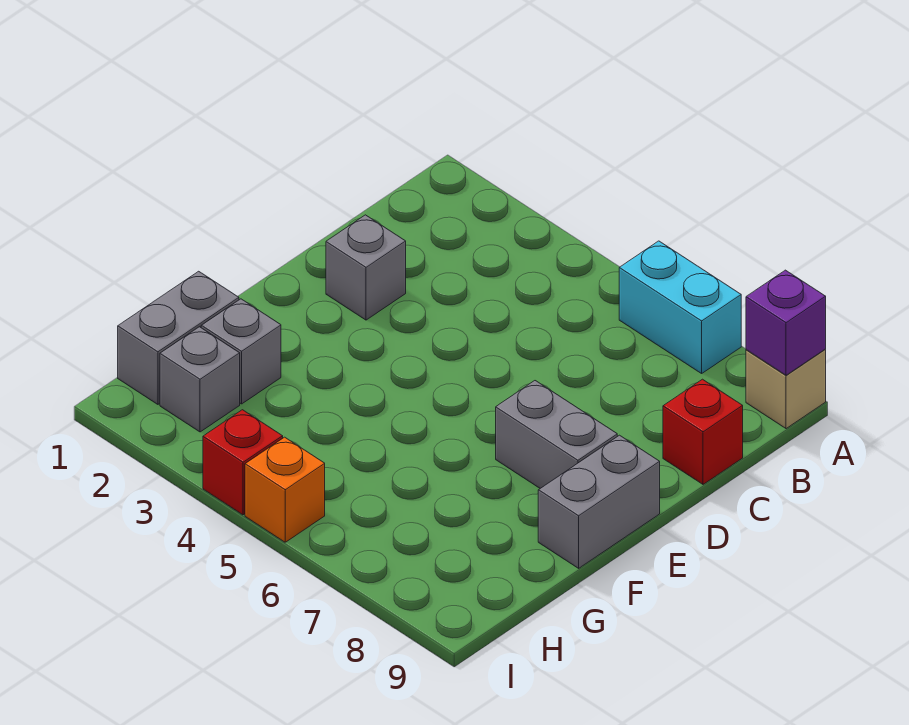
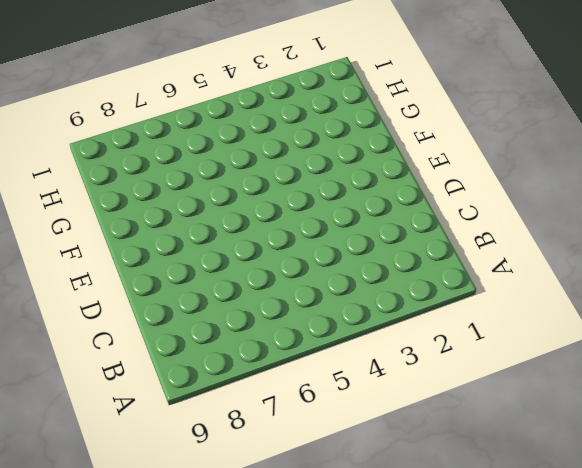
none -> cyan brick A6:A7 level 1
none -> tan brick A9 level 1
none -> red brick C9 level 1

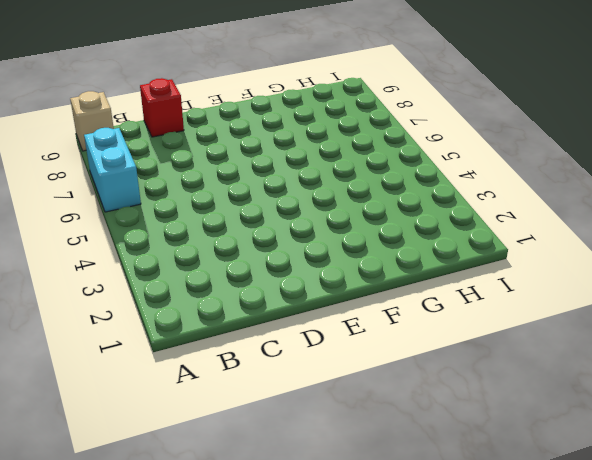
none -> grey brick D2 level 1
none -> grey brick E7:E8 level 1
none -> grey brick E9:F9 level 1

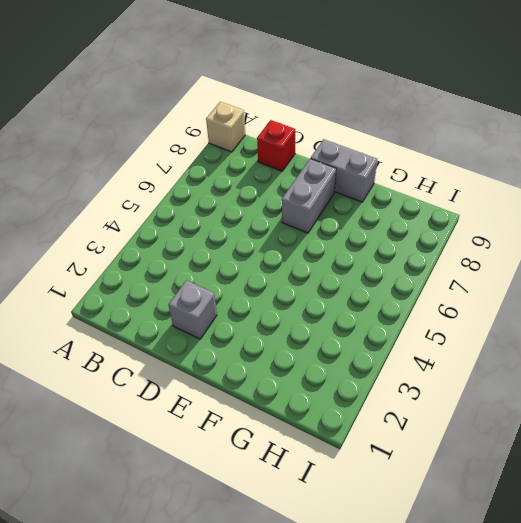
none -> cyan brick A6:A7 level 1
none -> grey brick G1:H1 level 1
none -> grey brick G2 level 1

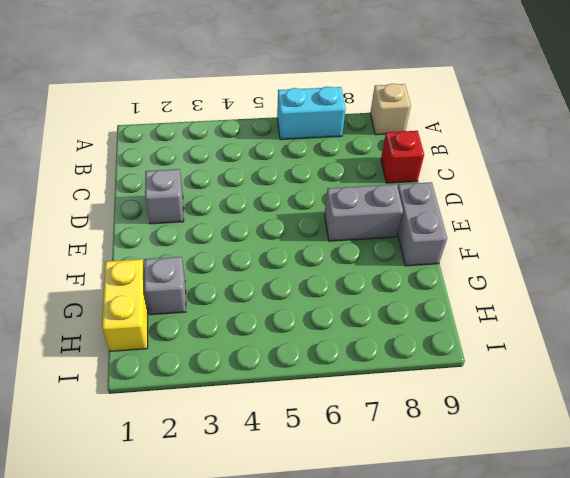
yellow brick G1:H1 level 1 -> grey brick G1:H1 level 1
none -> grey brick H2 level 1
none -> red brick I4 level 1
none -> orange brick I5 level 1

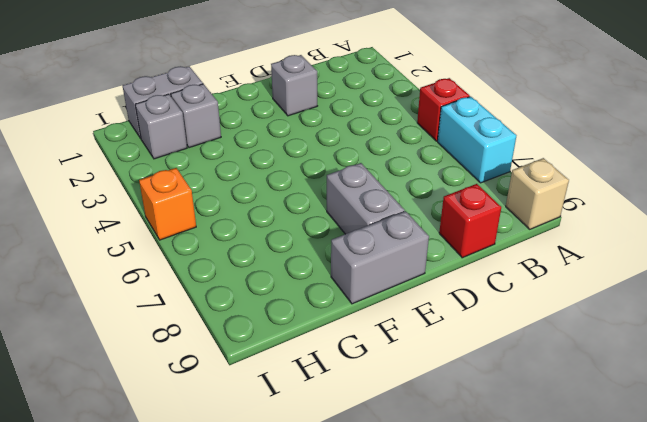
red brick A5 level 1 -> red brick I4 level 1
none -> purple brick A9 level 2

